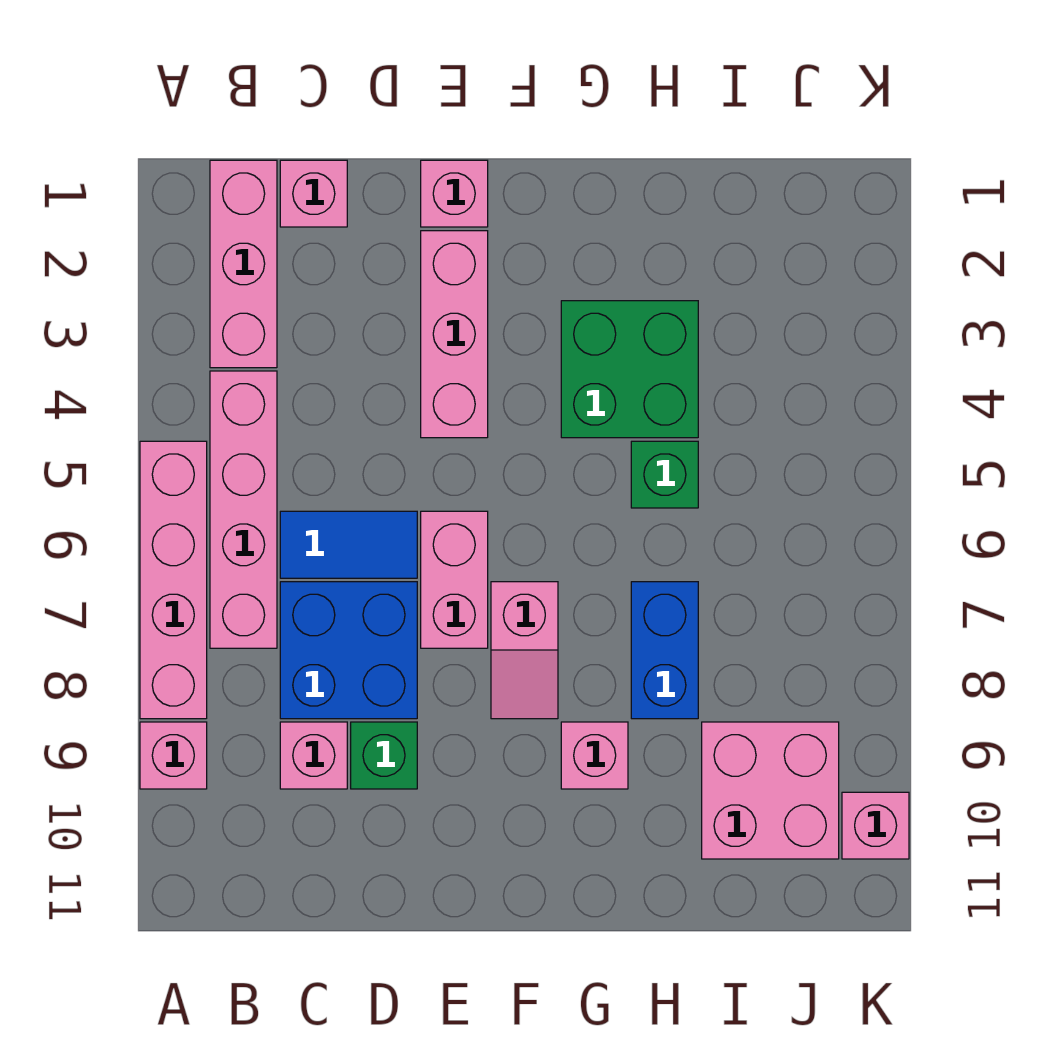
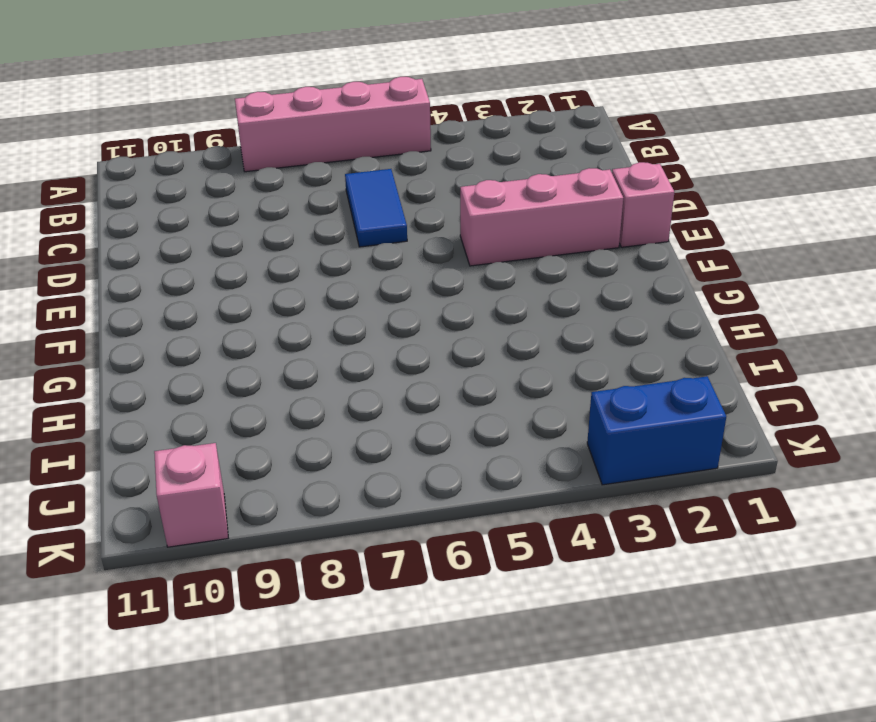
blue brick K2:K3 level 1 -> blue brick H7:H8 level 1
none -> pink brick A9 level 1
none -> pink brick B1:B3 level 1
none -> pink brick B4:B7 level 1

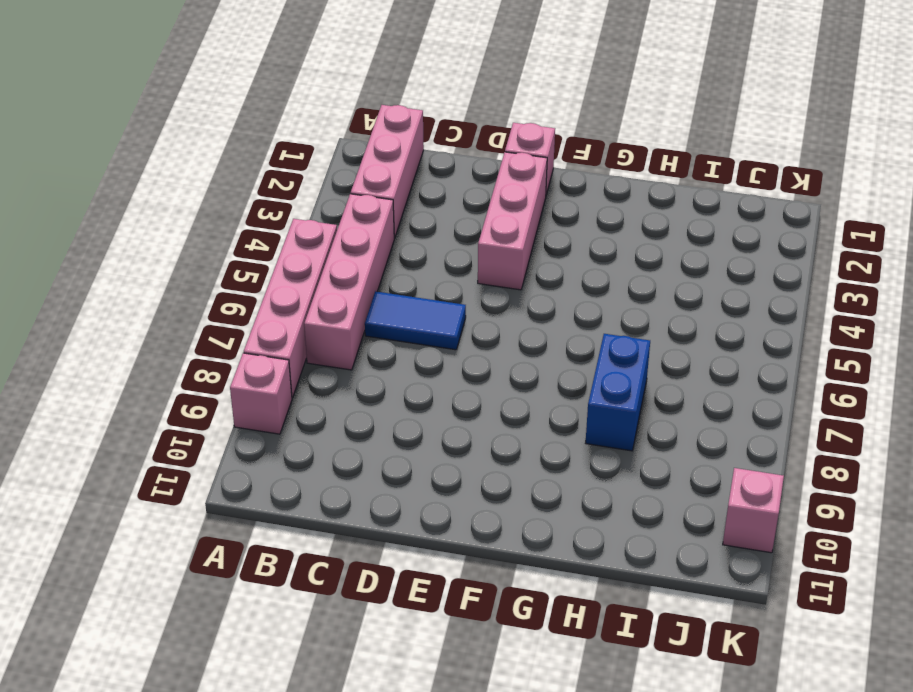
none -> pink brick C1 level 1
none -> blue brick C7:D8 level 1
none -> pink brick C9 level 1

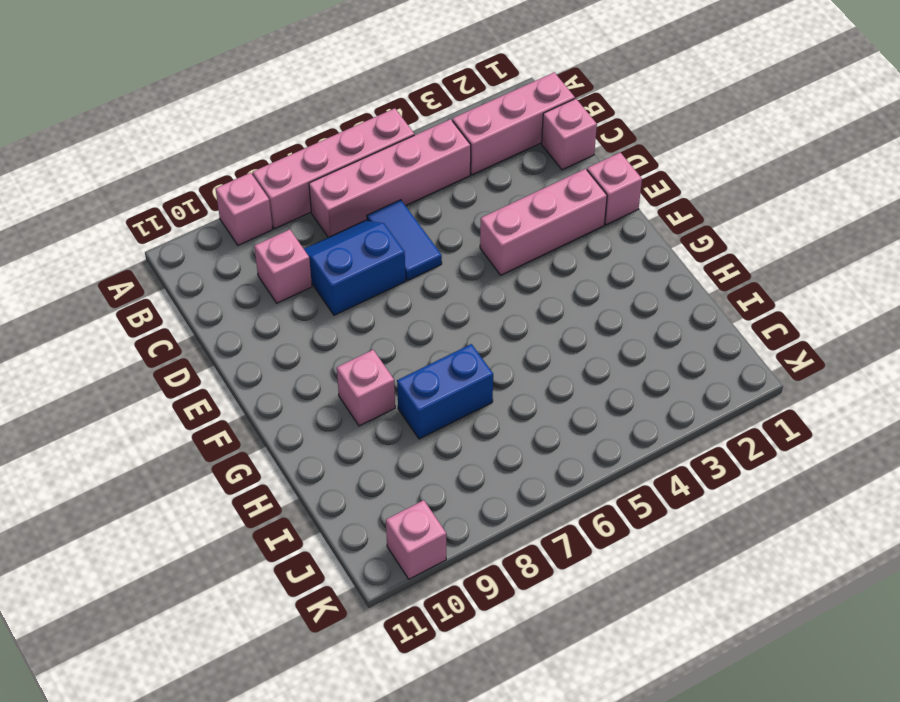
blue slope C7:D8 level 1 top D -> blue brick C7:D8 level 1
none -> green brick D9 level 1
none -> pink brick E6:E7 level 1
none -> pink slope F7:F8 level 1 top 7

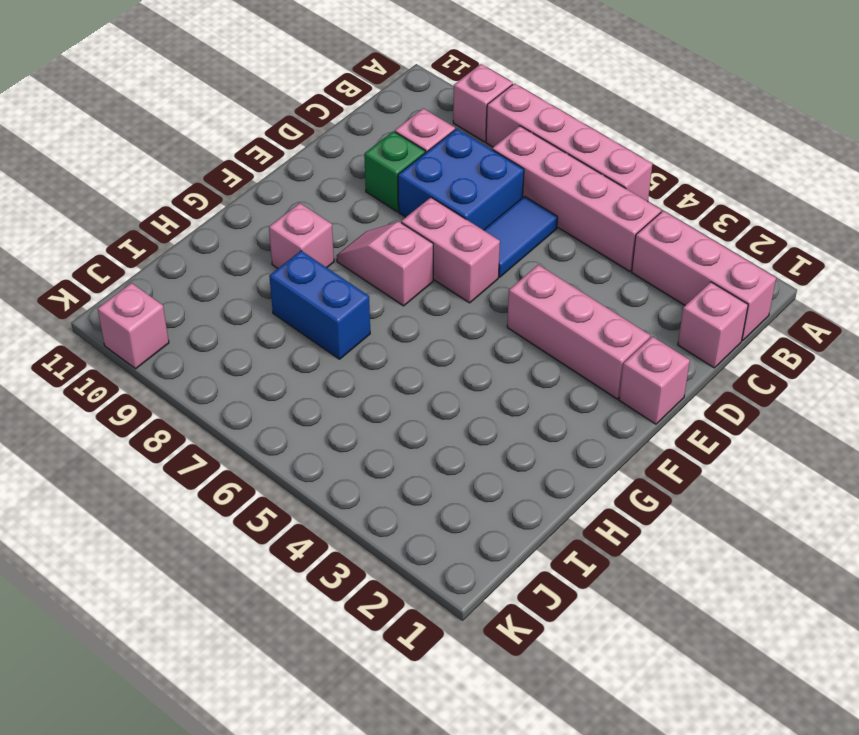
none -> green brick G3:H4 level 1
none -> green brick H5 level 1
none -> pink brick I9:J10 level 1

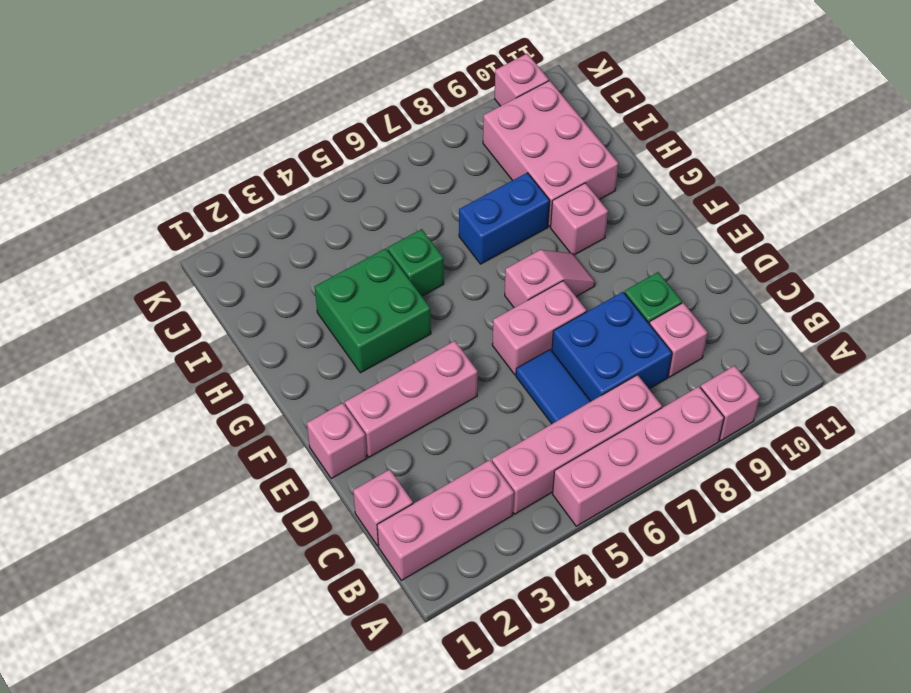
pink brick H9:J10 level 1 -> pink brick I9:J10 level 1

